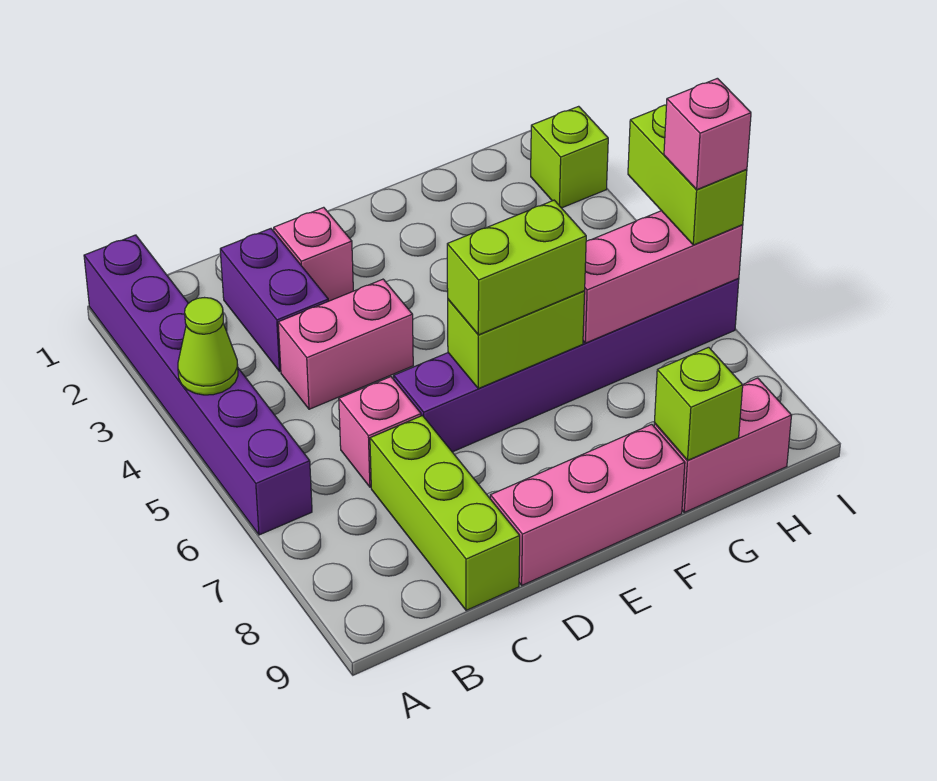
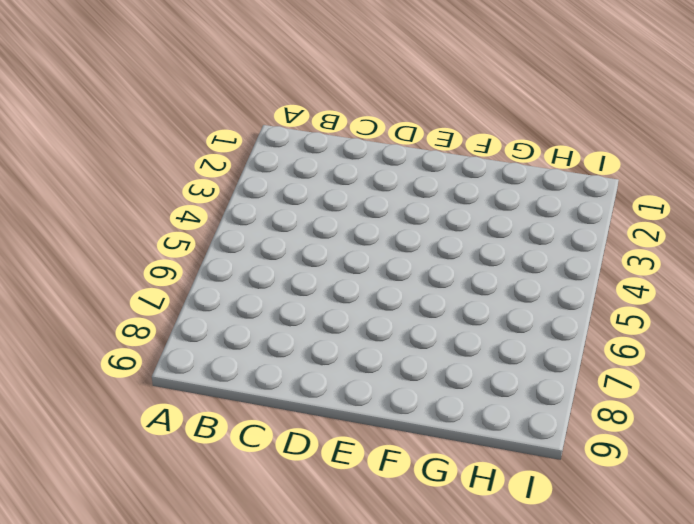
none -> purple brick A1:A6 level 1
none -> purple brick C2:C3 level 1
none -> pink brick C4:D4 level 1

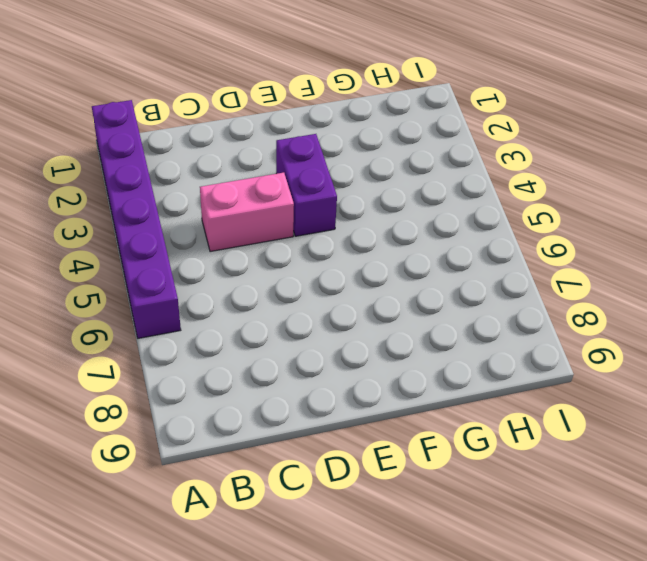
purple brick E3:E4 level 1 -> purple brick C2:C3 level 1
none -> pink brick C6 level 1
none -> lime brick C7:C9 level 1
none -> pink brick D2 level 1

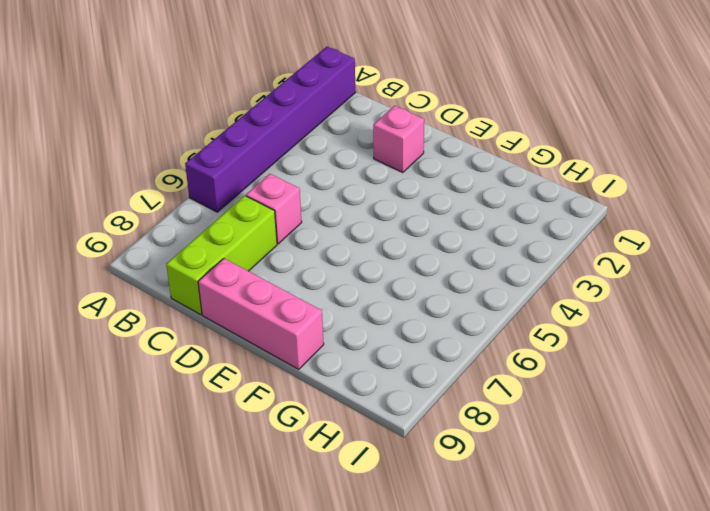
none -> purple brick C2:C3 level 1
none -> pink brick C4:D4 level 1
none -> purple brick D6:I6 level 1

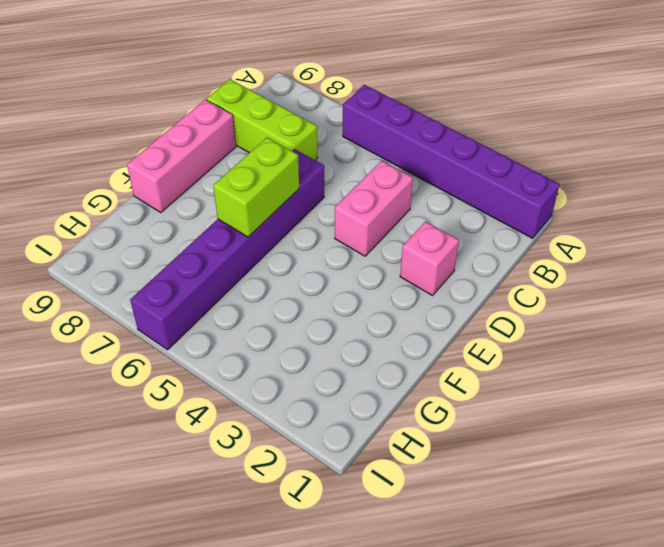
none -> purple brick C2:C3 level 1
none -> pink brick C6 level 1
none -> pink brick G9:H9 level 1

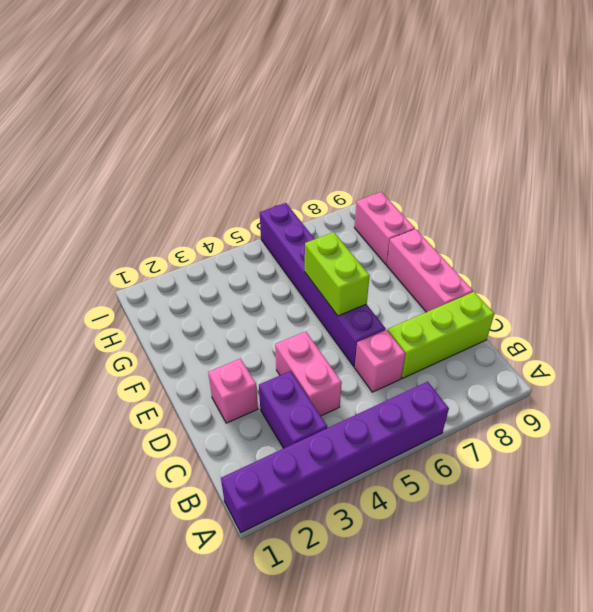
purple brick B3:C3 level 1 -> purple brick C2:C3 level 1
none -> lime brick I2 level 1
none -> lime cone A4 level 2
none -> pink brick G6:I6 level 2

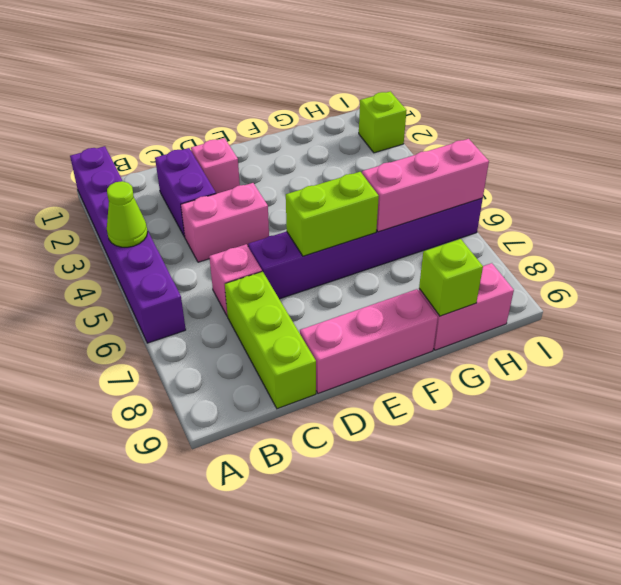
none -> lime brick E6:F6 level 3
none -> lime brick I5:I6 level 3
none -> pink brick I6 level 4

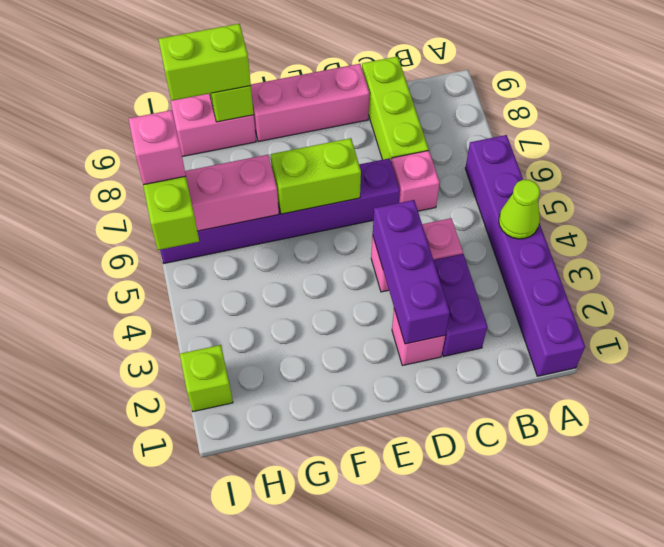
purple brick D2:D4 level 2 -> none
lime brick G9:H9 level 3 -> lime brick E6:F6 level 3

